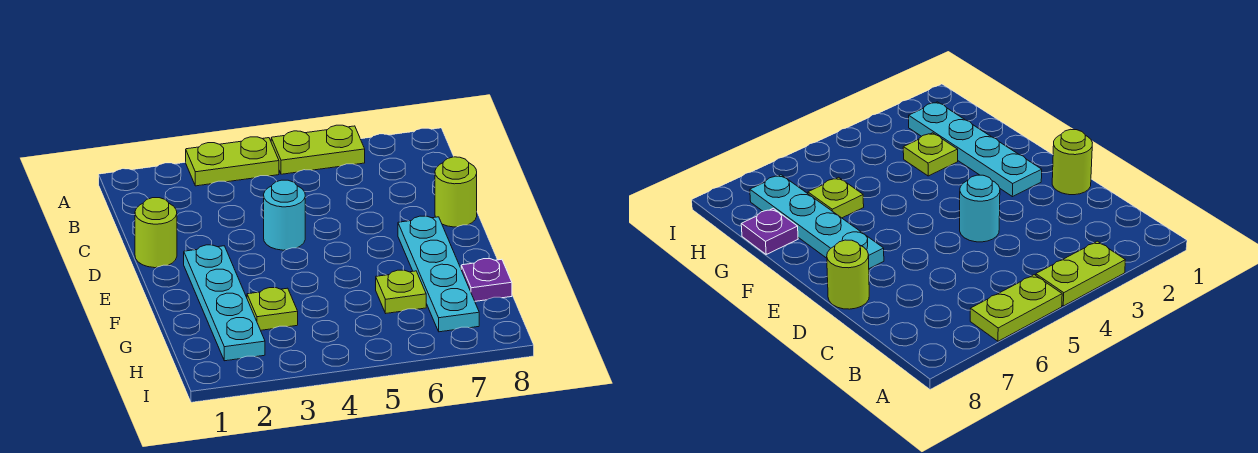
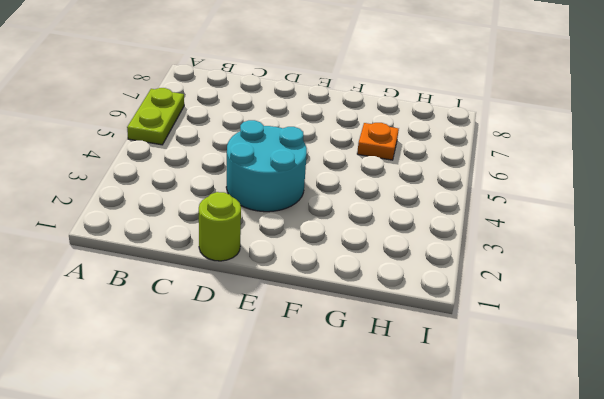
cyan round brick D3:E4 level 1 -> cyan round brick D4 level 1
orange plate G6 level 1 -> lime plate G6 level 1
none -> lime plate A3:A4 level 1
none -> lime round brick D8 level 1

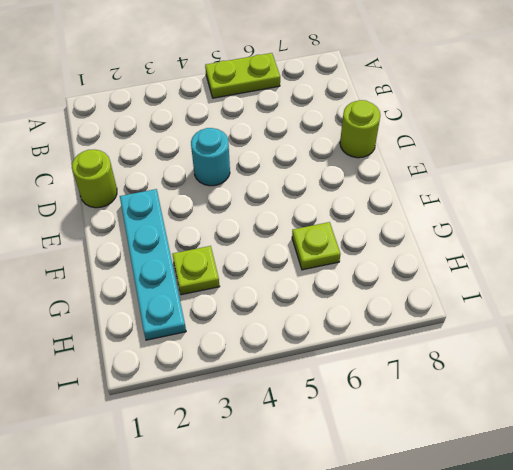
none -> lime plate A3:A4 level 1
none -> cyan plate E7:H7 level 1

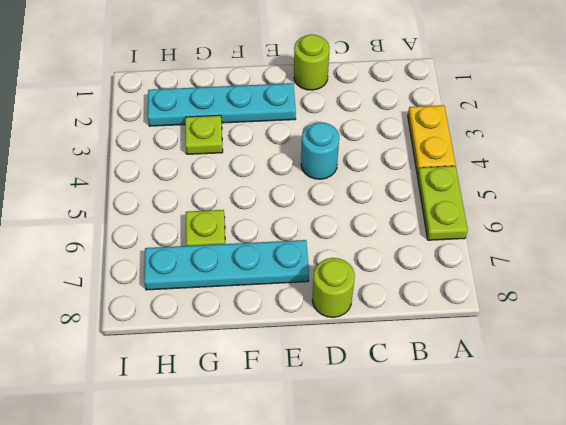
yellow plate A3:A4 level 1 -> lime plate A3:A4 level 1
none -> purple plate G8 level 1

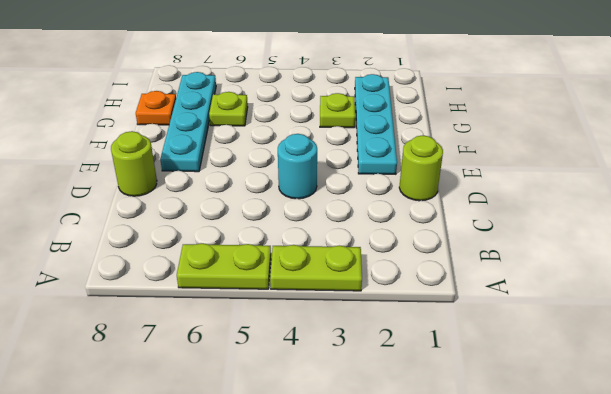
orange plate G8 level 1 -> purple plate G8 level 1

